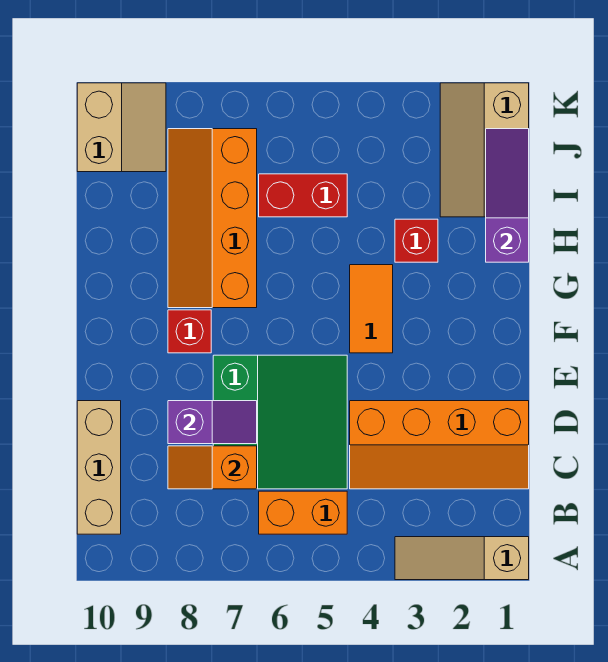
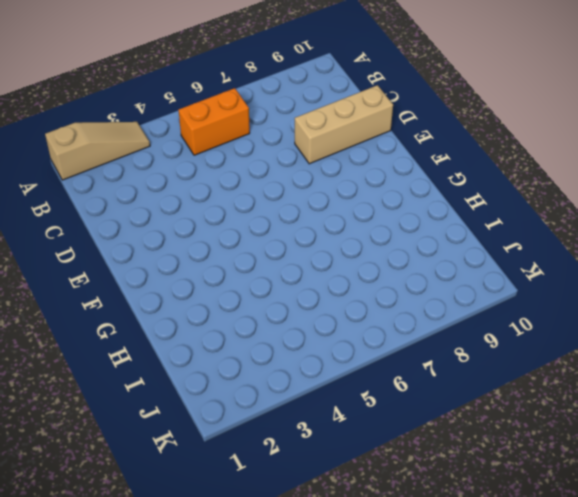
tan brick D8:D10 level 1 -> tan brick B10:D10 level 1
none -> orange slope C1:D4 level 1 top D
none -> green slope C5:E7 level 1 top 7
none -> orange tile F4:G4 level 1

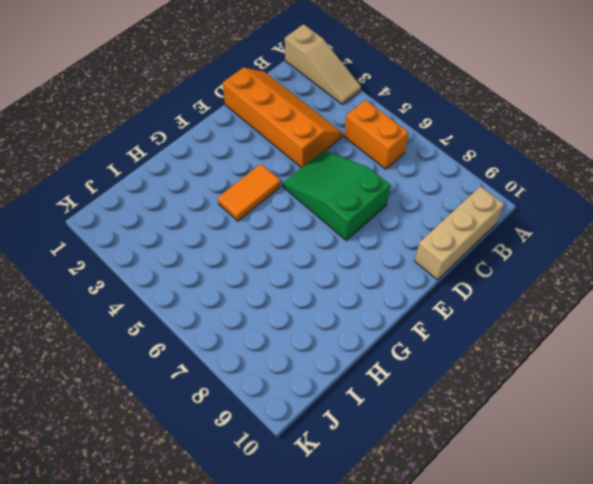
green slope D5:E7 level 1 top 7 -> green slope C5:E7 level 1 top 7
none -> red brick F8 level 1
none -> orange slope G7:J8 level 1 top 7
none -> red brick H3 level 1

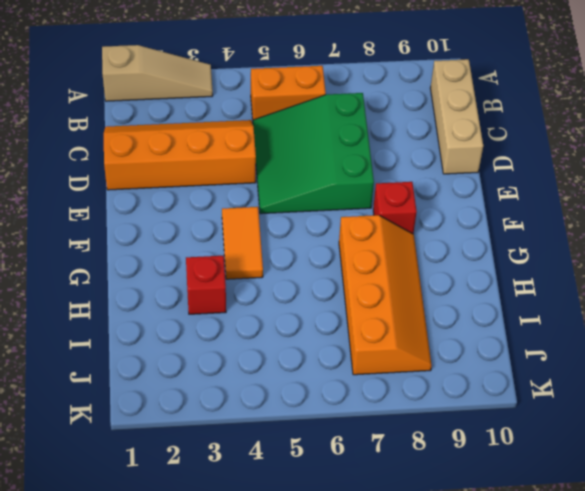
none -> tan slope I1:K2 level 1 top 1
none -> red brick I5:I6 level 1
none -> tan slope J9:K10 level 1 top 10

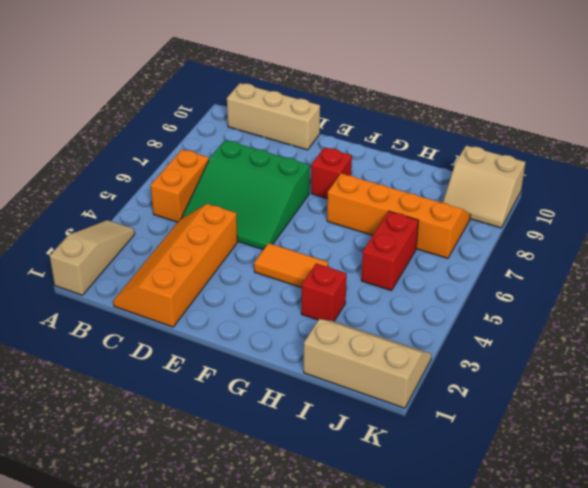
none -> orange slope C7:C8 level 2 top 7
none -> purple slope D7:D8 level 2 top 8
none -> purple slope H1:J1 level 2 top H

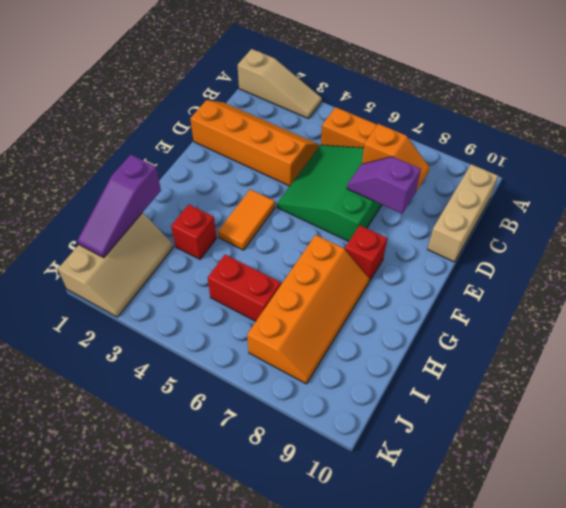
none -> tan slope J9:K10 level 1 top 10

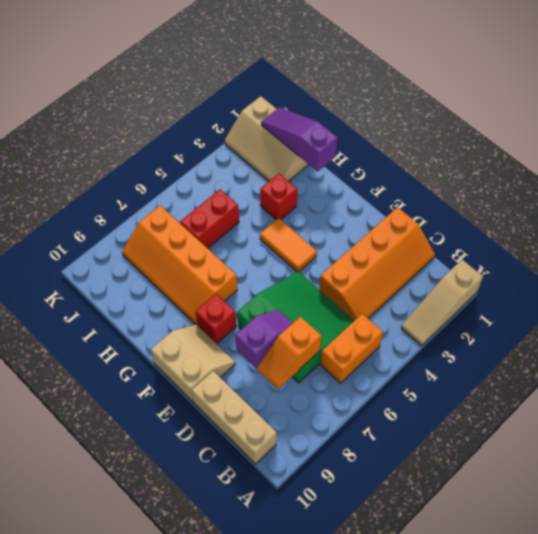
tan slope E9:F10 level 1 top 10 -> tan slope J9:K10 level 1 top 10

